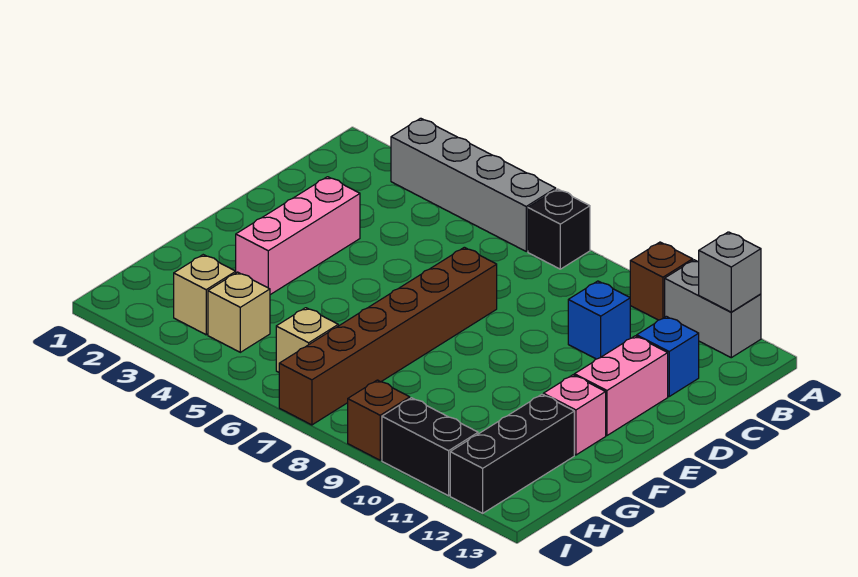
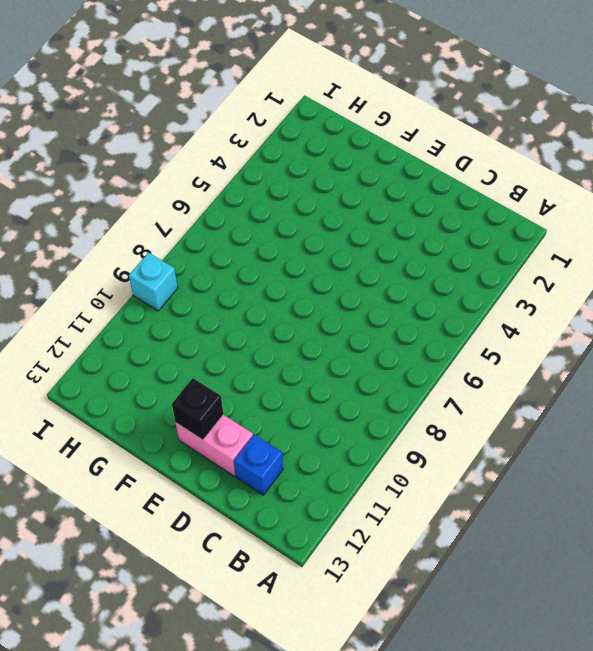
black brick E12 level 2 -> black brick A7 level 1
cyan brick I9 level 1 -> brown brick I9 level 1
none -> grey brick A3:A6 level 1
none -> brown brick A10 level 1
none -> grey brick A11:A12 level 1

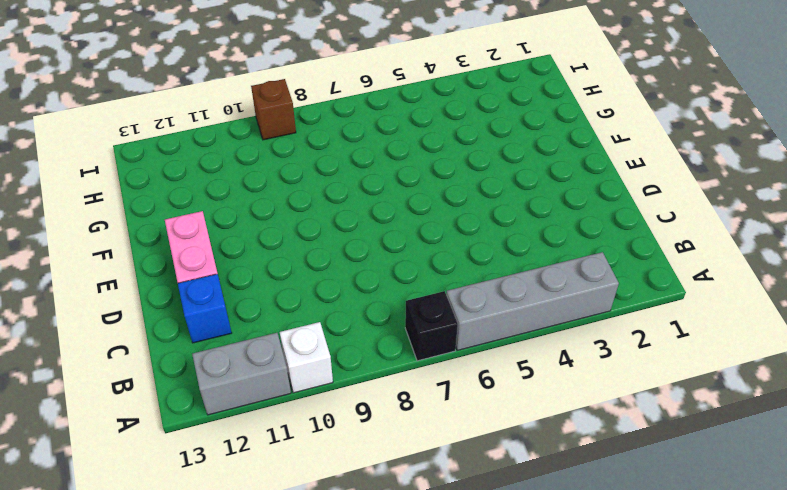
white brick A10 level 1 -> brown brick A10 level 1
none -> blue brick C10 level 1
none -> pink brick D3:F3 level 1
none -> brown brick D7:I7 level 1

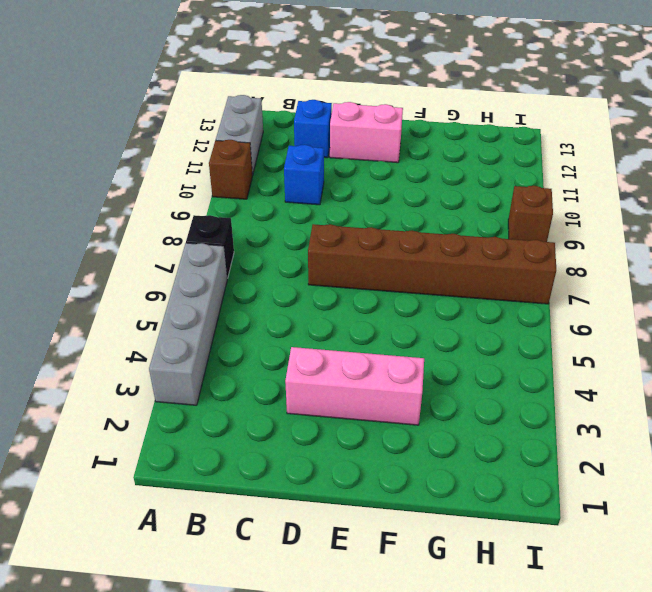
none -> pink brick F12 level 1
none -> black brick G12:I12 level 1
none -> tan brick H3 level 1

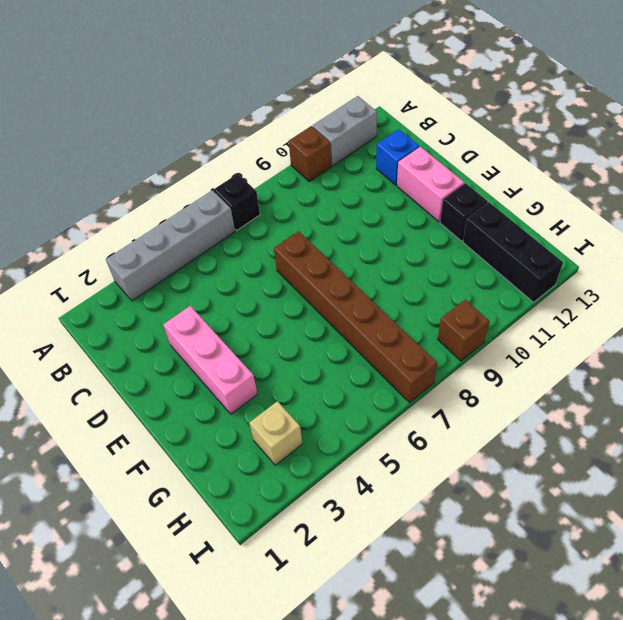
black brick F12 level 1 -> pink brick F12 level 1
none -> blue brick C10 level 1
none -> tan brick H4 level 1
none -> tan brick H6 level 1

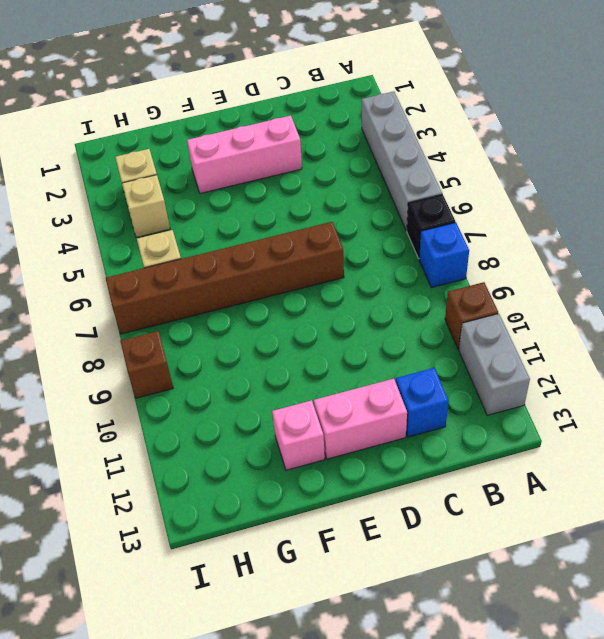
blue brick A8 level 1 -> blue brick C10 level 1
none -> black brick G12:I12 level 1
none -> black brick I10:I11 level 1
none -> grey brick A12 level 2

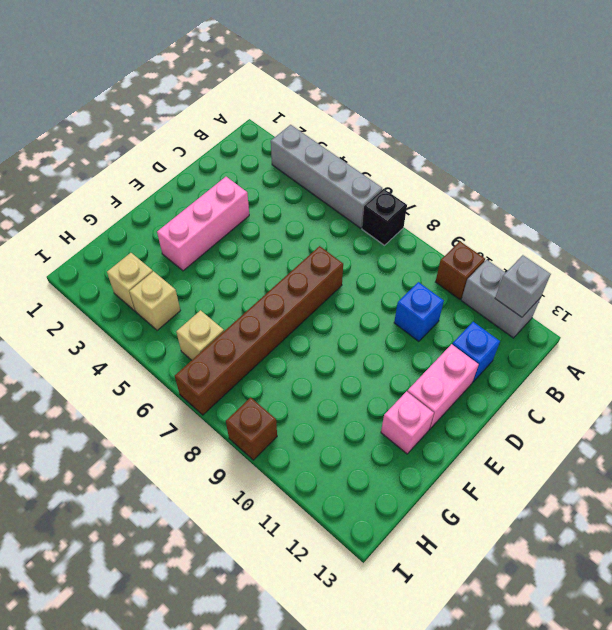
none -> black brick G12:I12 level 1
none -> black brick I10:I11 level 1

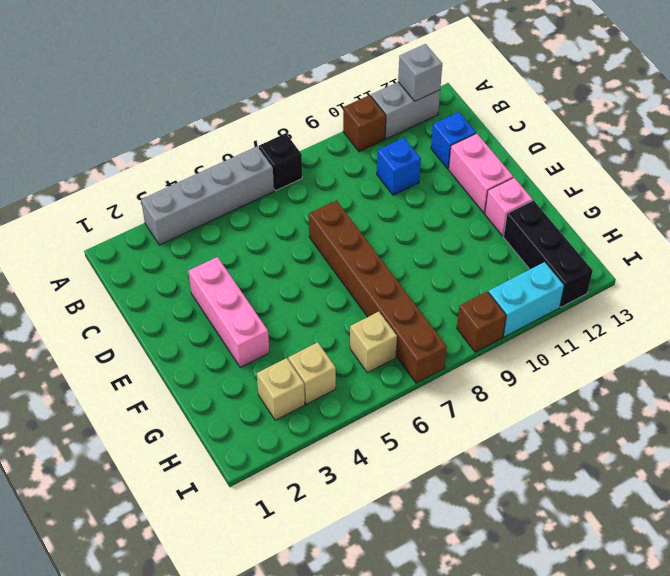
cyan brick I10:I11 level 1 -> black brick I10:I11 level 1

